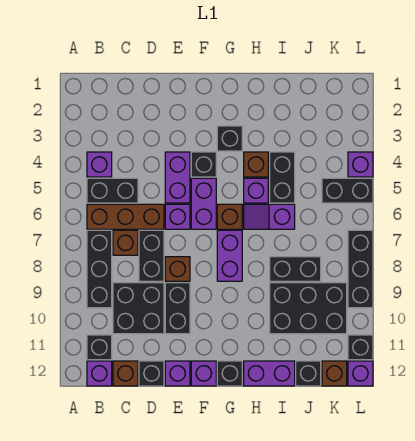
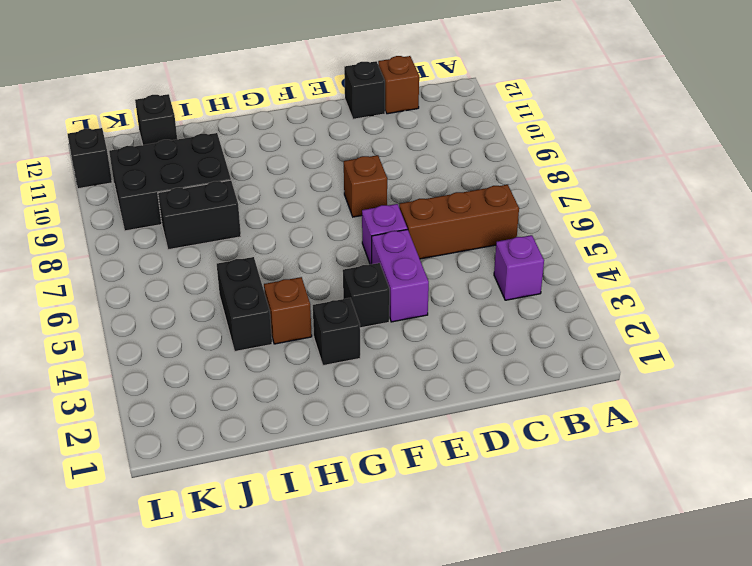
none -> black brick B5:C5 level 1
none -> black brick B7:B9 level 1
none -> black brick B11 level 1
none -> purple brick B12 level 1

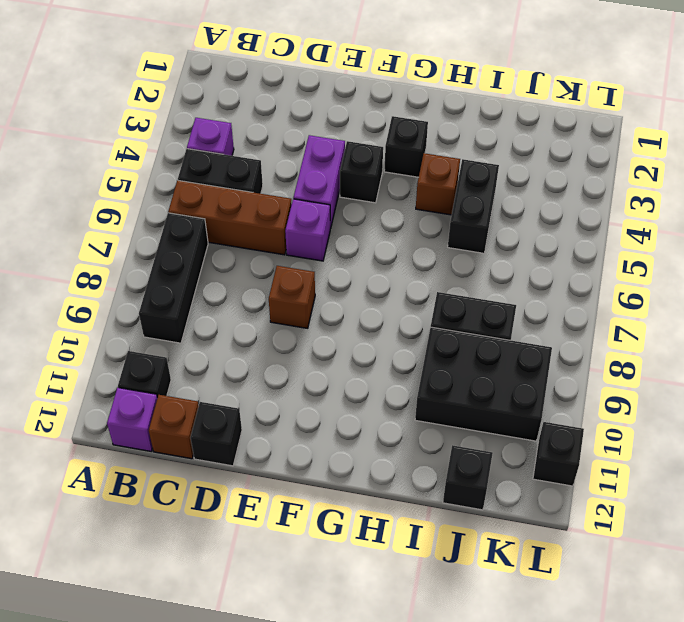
none -> brown brick C7 level 1
none -> black brick C9:D10 level 1
none -> black brick D7:D8 level 1
none -> black brick E9:E10 level 1

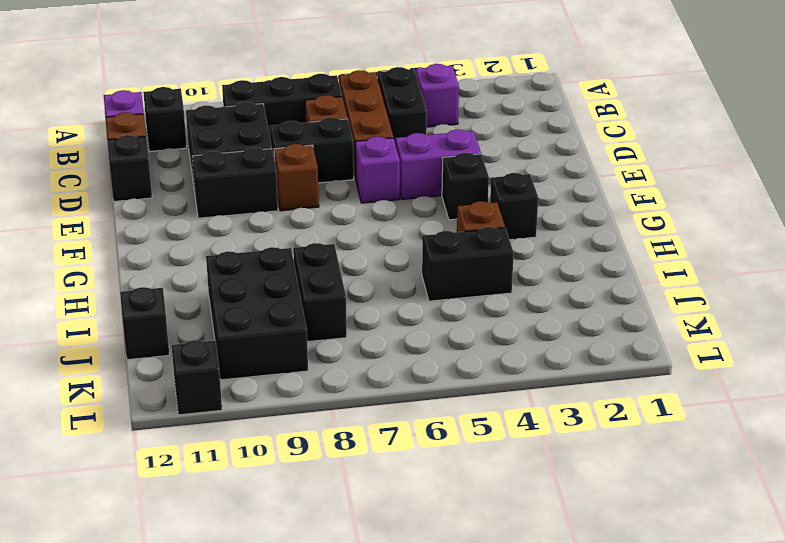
none -> purple brick E12 level 1
none -> purple brick F5:F6 level 1
none -> purple brick F12 level 1
none -> brown brick G6 level 1

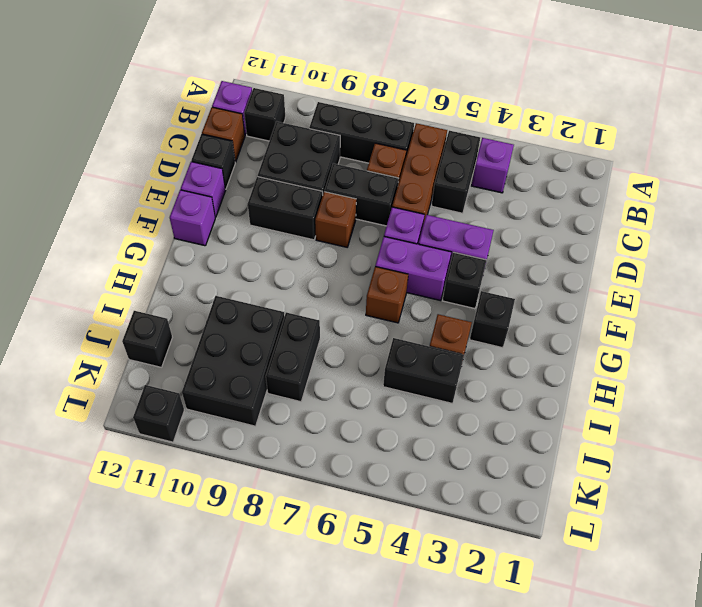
none -> purple brick G7:G8 level 1
none -> black brick G12 level 1
none -> purple brick H5 level 1
none -> purple slope H6:I6 level 1 top I

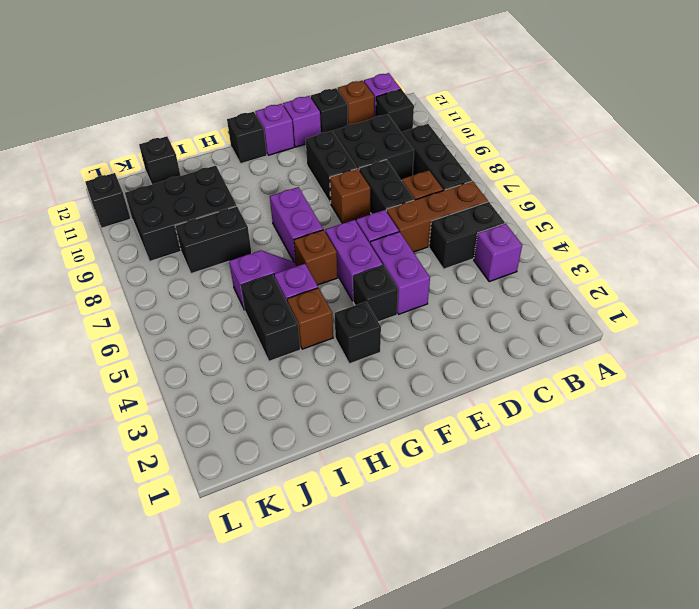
none -> purple brick H12:I12 level 1
none -> black brick K5:L5 level 1
none -> brown brick K12 level 1
none -> purple brick L4 level 1

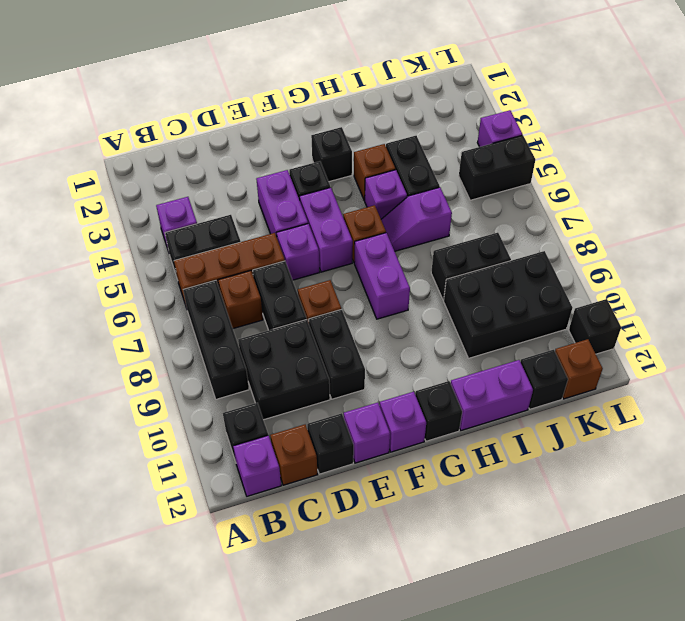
none -> black brick L7:L9 level 1
none -> purple brick L12 level 1

